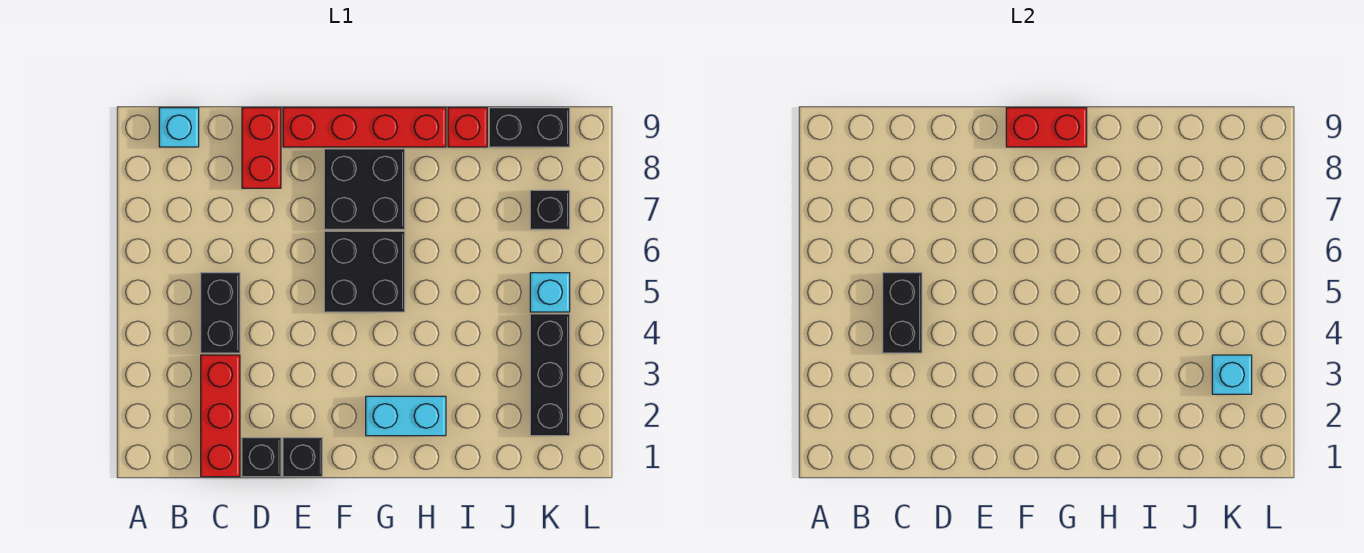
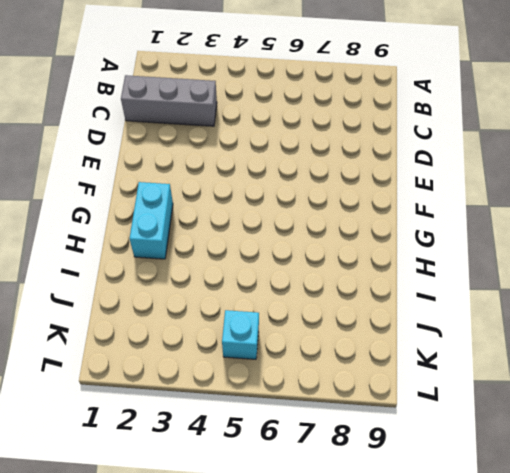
grey brick C1:C3 level 1 -> red brick C1:C3 level 1
none -> cyan brick B9 level 1
none -> black brick C4:C5 level 1
none -> black brick D1 level 1

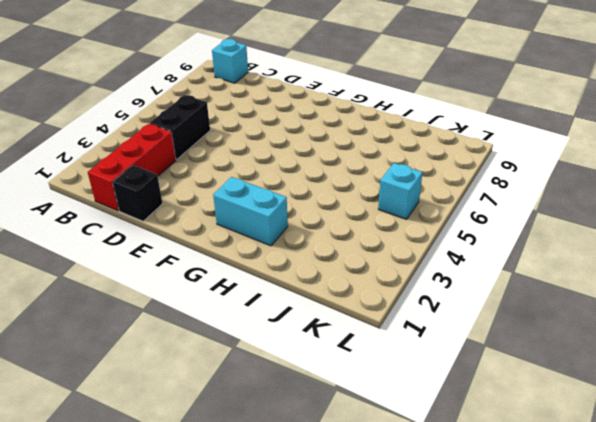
none -> red brick D8:D9 level 1
none -> black brick E1 level 1
none -> red brick E9:H9 level 1

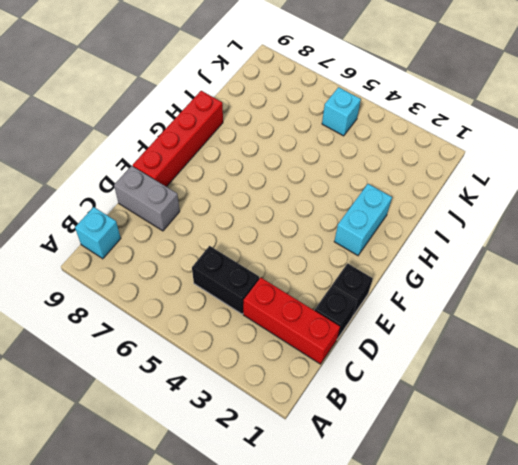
grey brick D8:D9 level 1 -> red brick D8:D9 level 1
none -> black brick F5:G6 level 1
none -> black brick F7:G8 level 1
none -> red brick I9 level 1

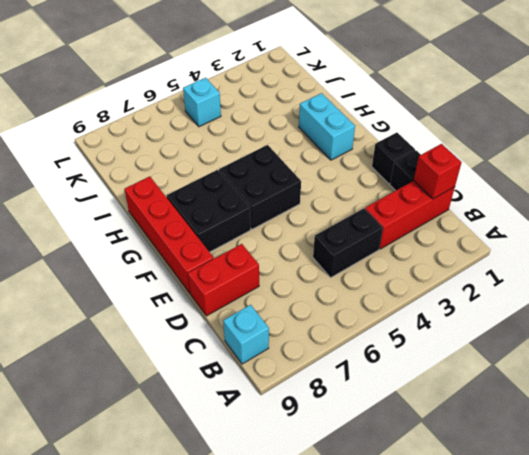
red brick C1 level 2 -> red brick I9 level 1
none -> black brick J9:K9 level 1
none -> black brick K2:K4 level 1
none -> black brick K7 level 1

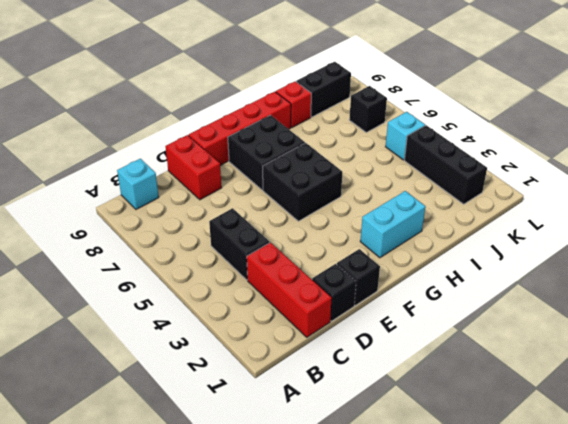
none -> black brick C4:C5 level 2
none -> red brick F9:G9 level 2
none -> cyan brick K3 level 2

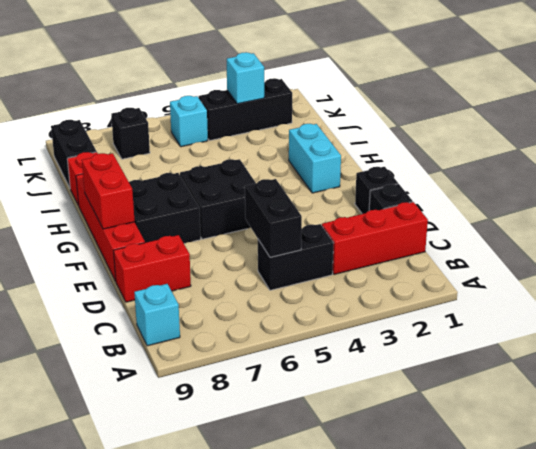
black brick C5:D5 level 2 -> black brick C4:C5 level 2

